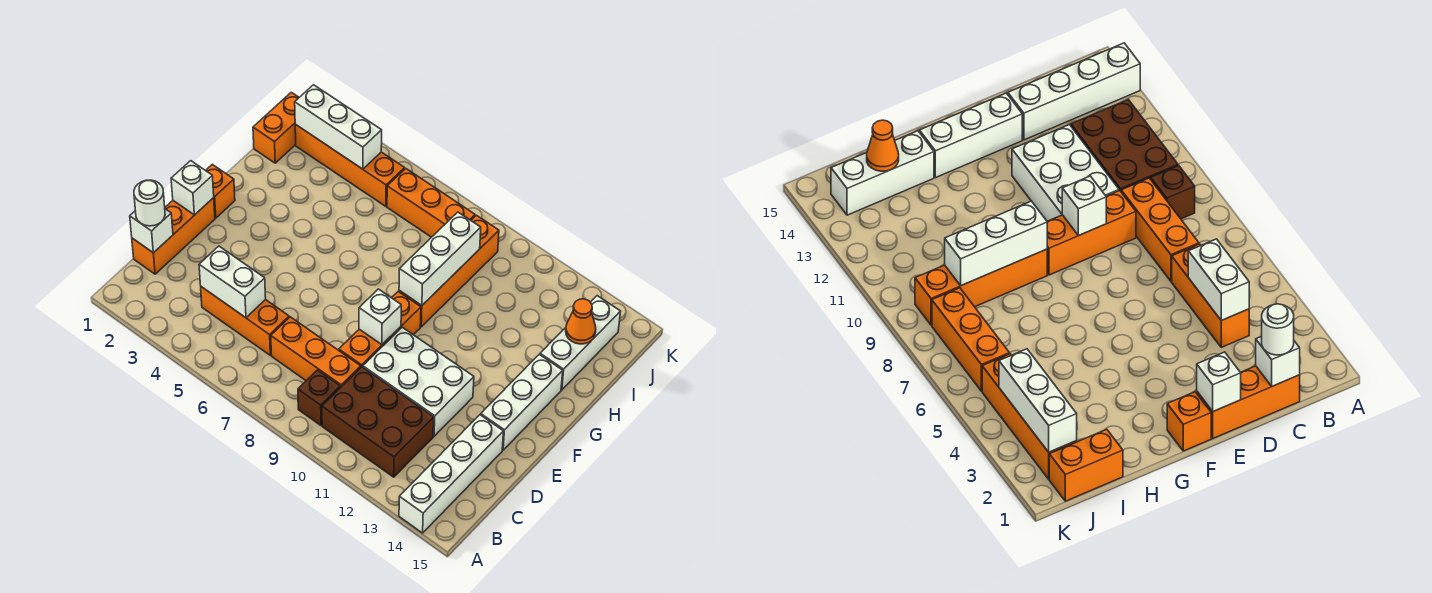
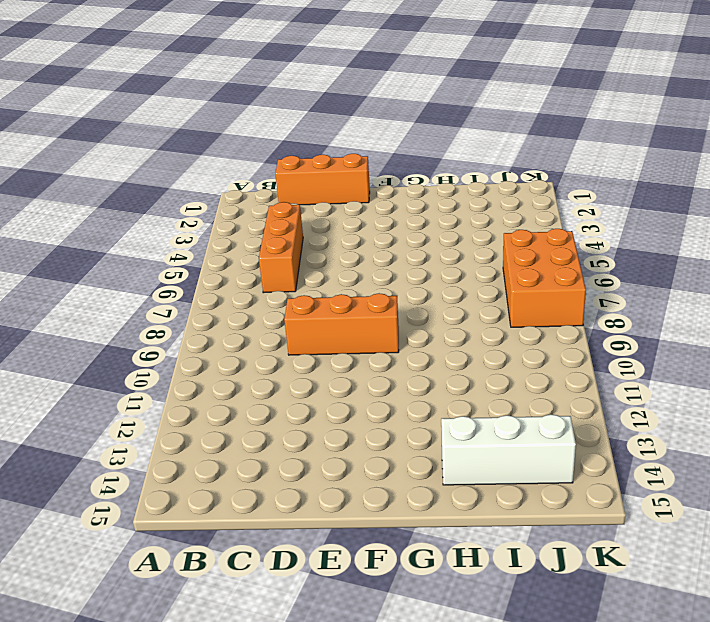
orange brick J6:K8 level 1 -> orange brick J6:J8 level 1
none -> white brick A14:D14 level 1
none -> brown brick B9 level 1
none -> brown brick B10:C12 level 1

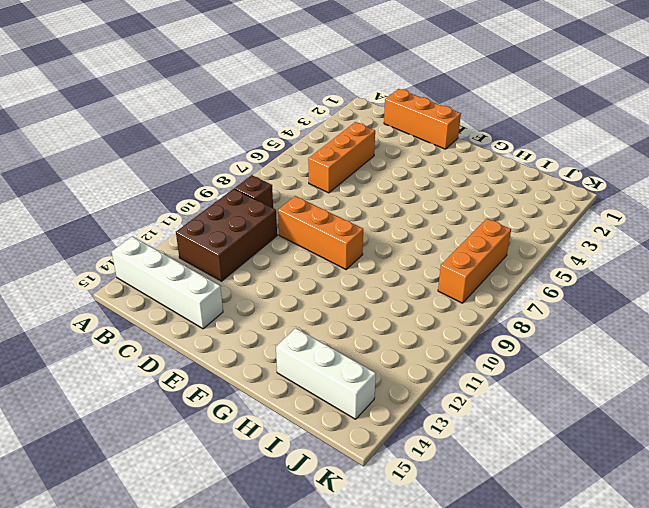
none -> orange brick C7:C9 level 1
none -> white brick D10:E12 level 1
none -> white brick E14:G14 level 1

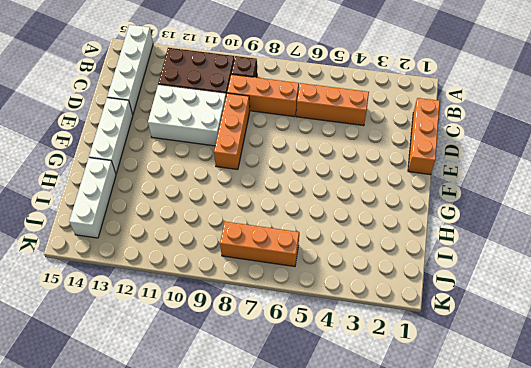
none -> orange brick F1 level 1
none -> orange brick G9:J9 level 1
none -> orange brick I1:J1 level 1

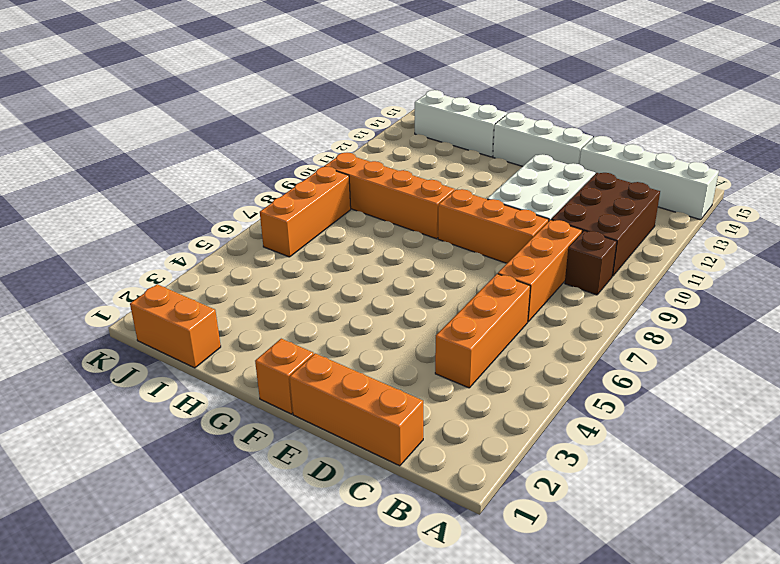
none -> orange brick J2:J5 level 1
none -> white brick C1 level 2
none -> white brick C4:C5 level 2

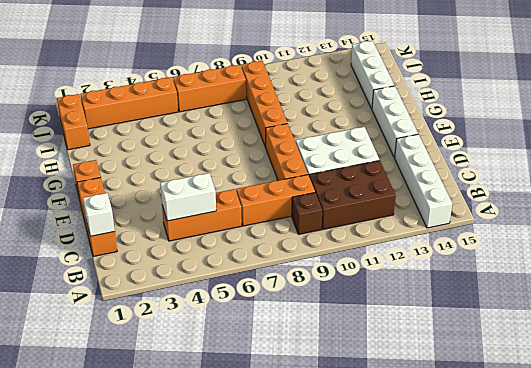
none -> white brick E1 level 2
none -> white brick E9 level 2
none -> white brick G9:I9 level 2

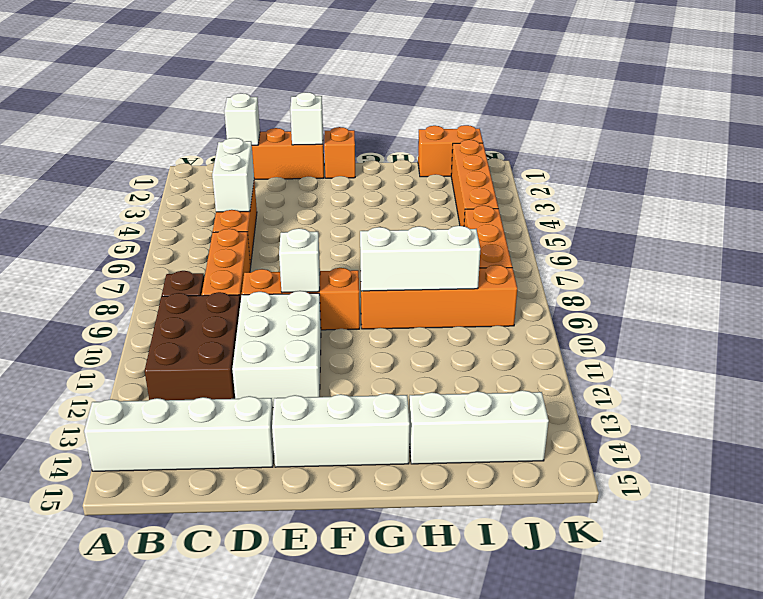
none -> orange cone I14 level 2
none -> white brick J2:J4 level 2
none -> white round brick C1 level 3

